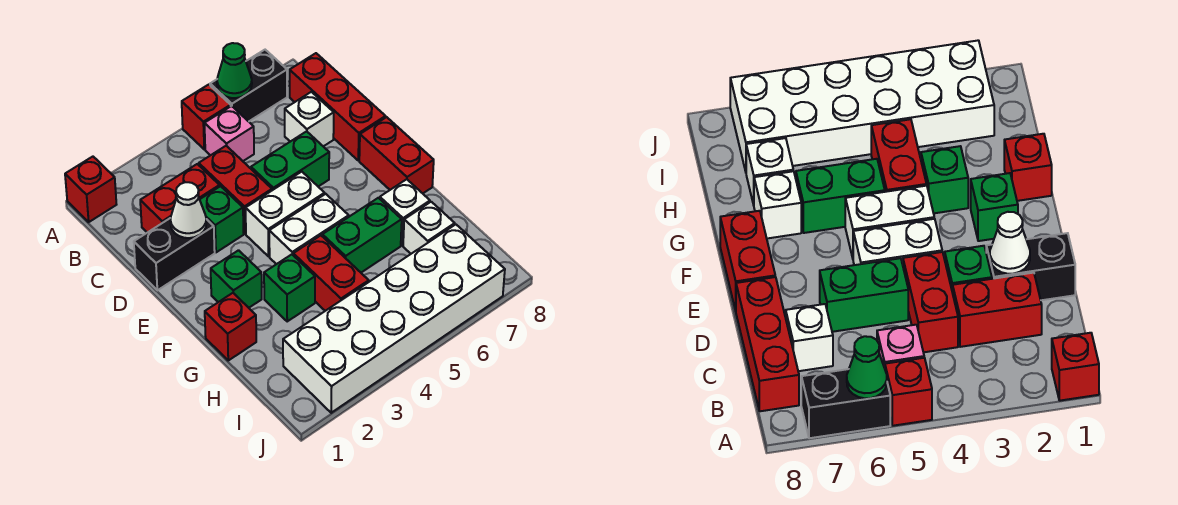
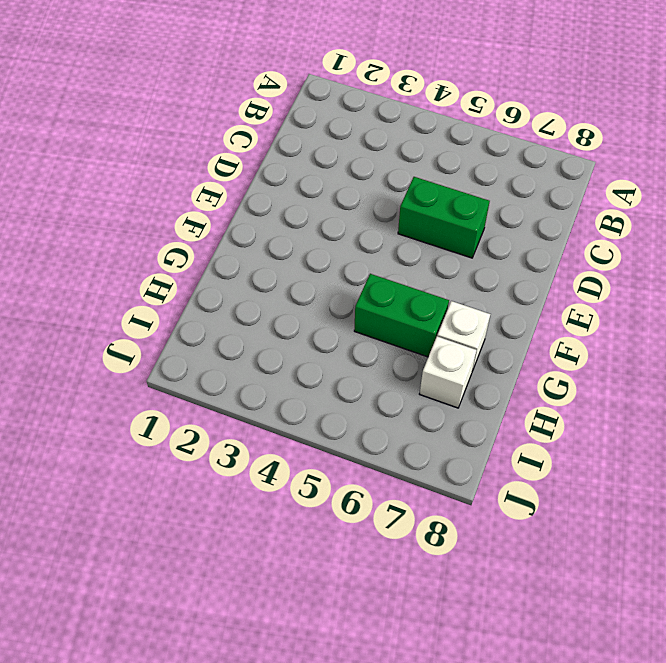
none -> red brick A1 level 1
none -> red brick A5 level 1
none -> black brick A6:A7 level 1

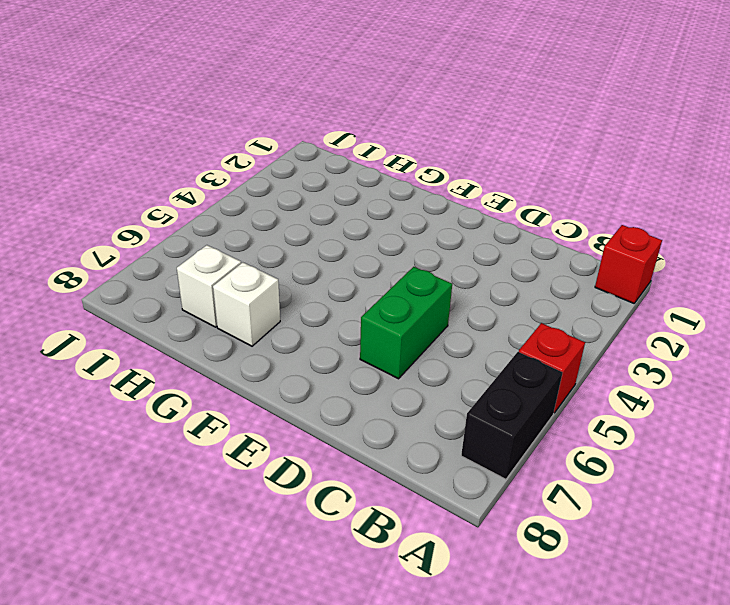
none -> pink brick B5 level 1
none -> red brick B8:D8 level 1
none -> red brick C2:C3 level 1

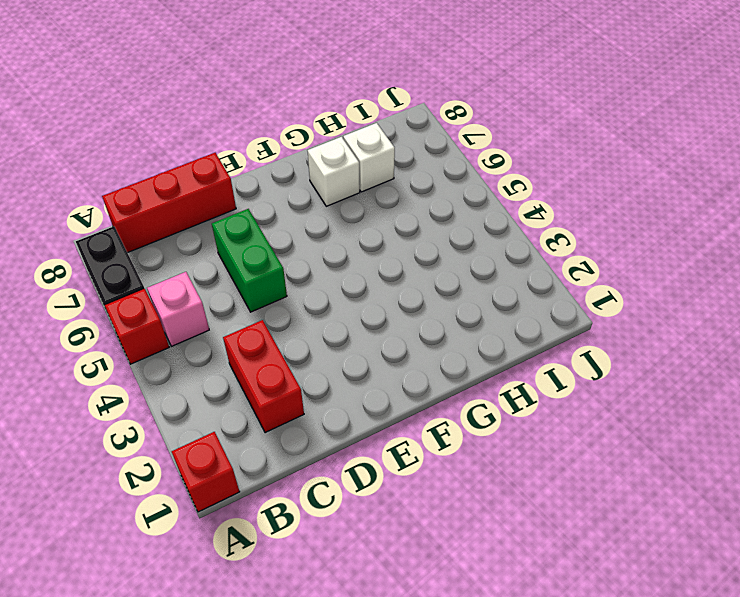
none -> red brick C4:D4 level 1
none -> white brick C7 level 1
none -> black brick D1:D2 level 1

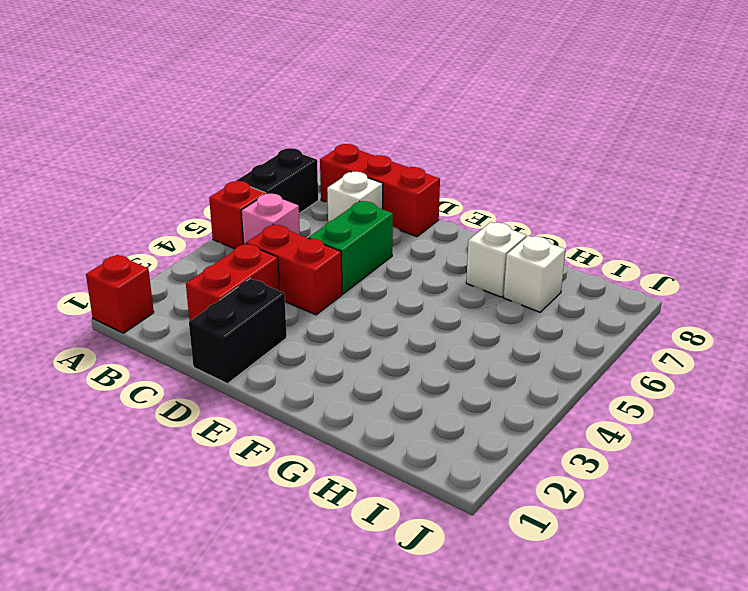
none -> green brick D3 level 1
none -> white brick E4:E5 level 1
none -> red brick E8:F8 level 1

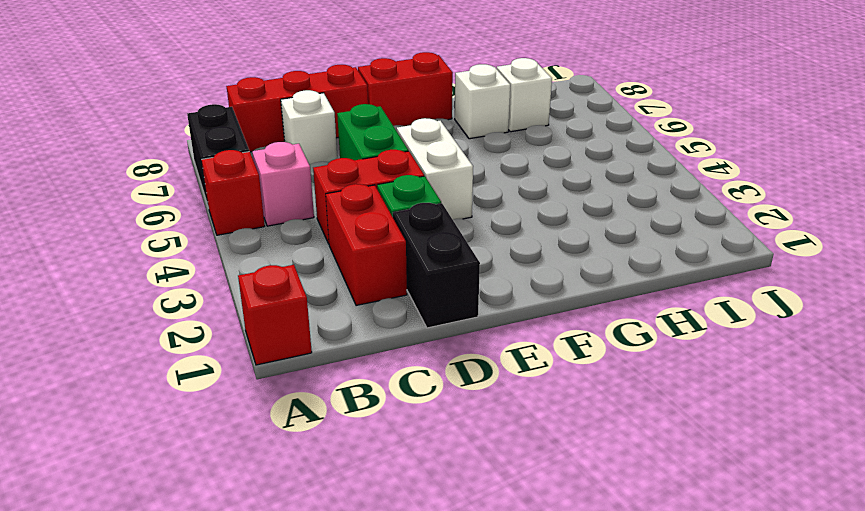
none -> green brick F2 level 1
none -> white brick F4:F5 level 1
none -> red brick G1 level 1

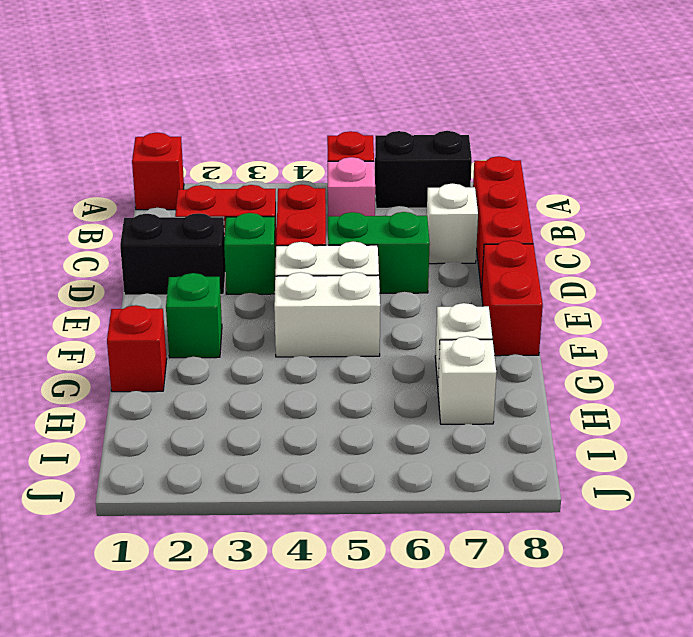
none -> green brick G3 level 1
none -> red brick G4:H4 level 1
none -> green brick G5:G6 level 1

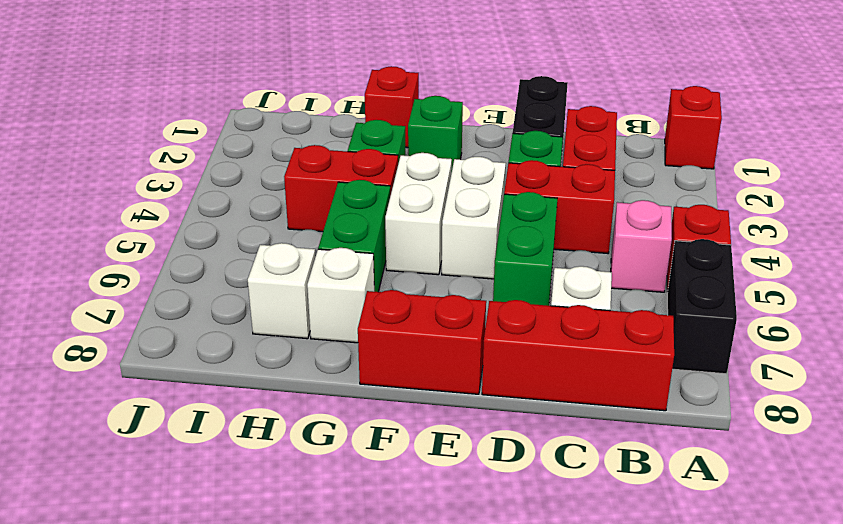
none -> white brick I2:J7 level 1
none -> green cone A6 level 2
none -> white cone D2 level 2

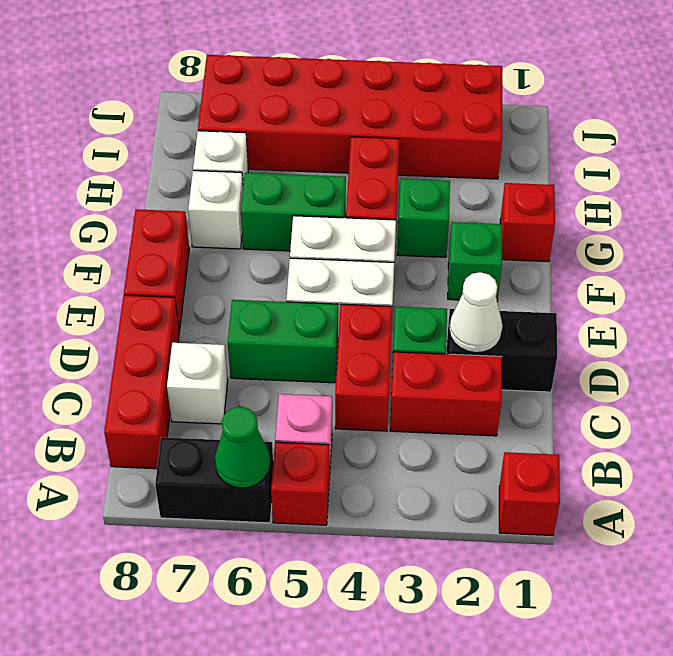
red brick I2:J7 level 1 -> white brick I2:J7 level 1

